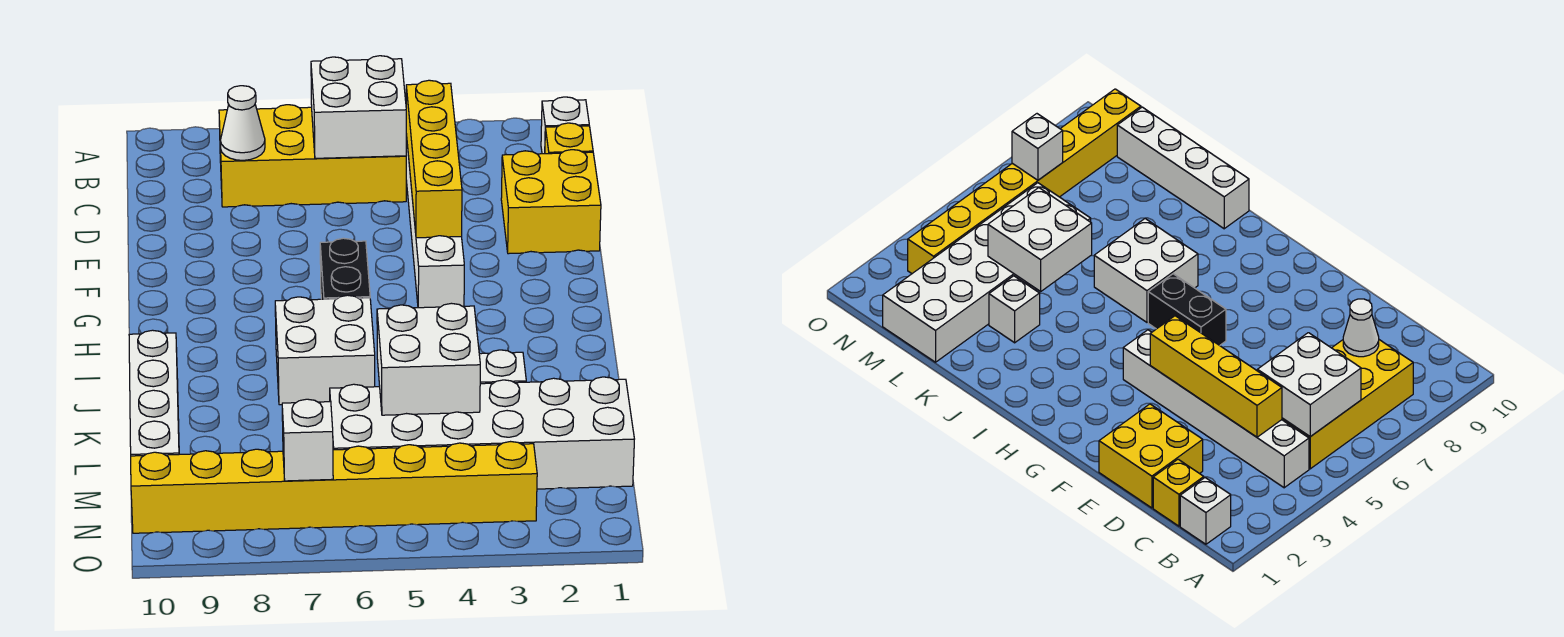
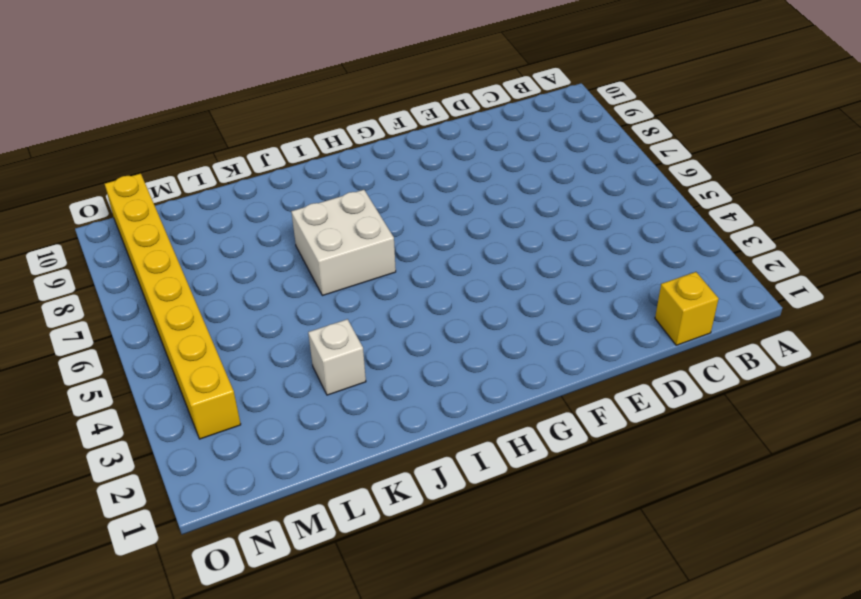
none -> white brick B1 level 1
none -> white brick B4:G4 level 1
none -> yellow brick B5:C8 level 1

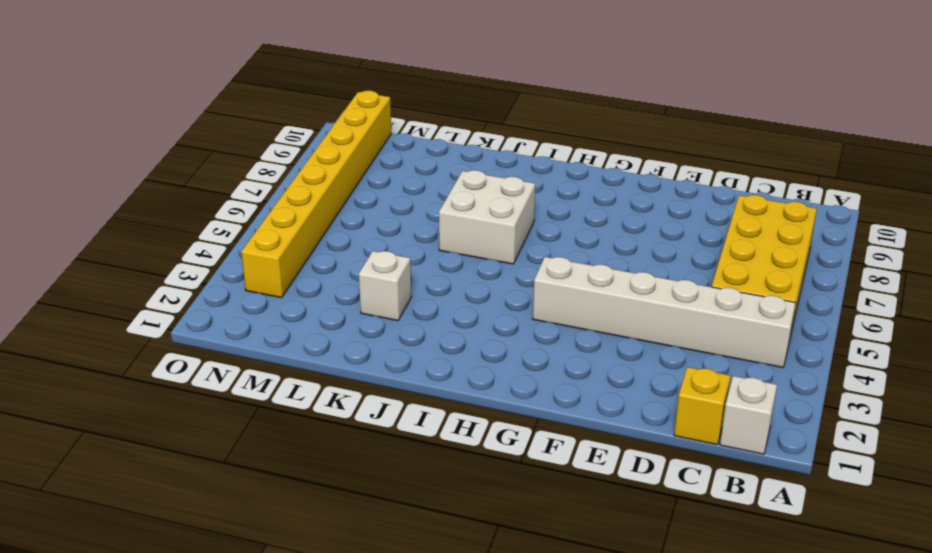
none -> yellow brick D1:E2 level 1
none -> black brick G6:H6 level 1
none -> white brick J10:M10 level 1

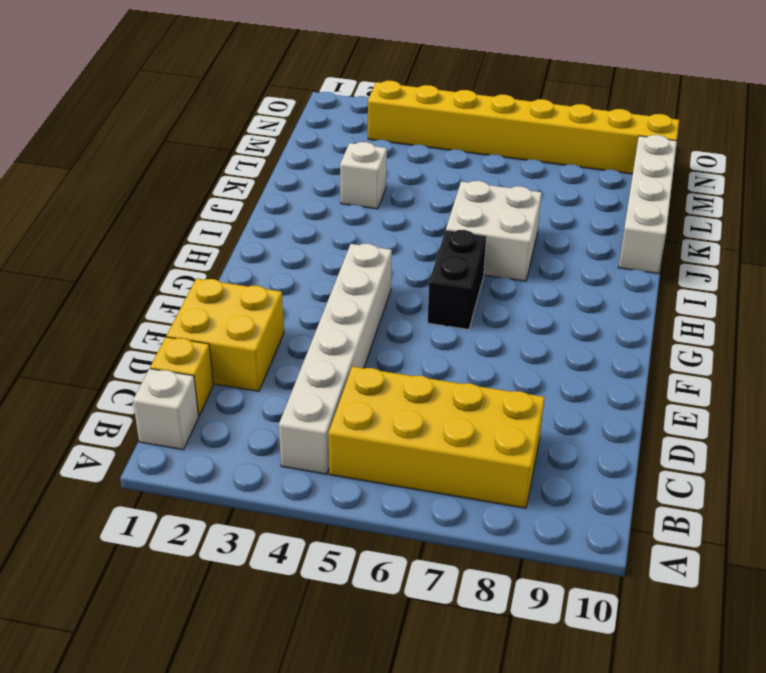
none -> white brick L1:M6 level 1
none -> white brick B5:C6 level 2
none -> yellow brick C4:F4 level 2

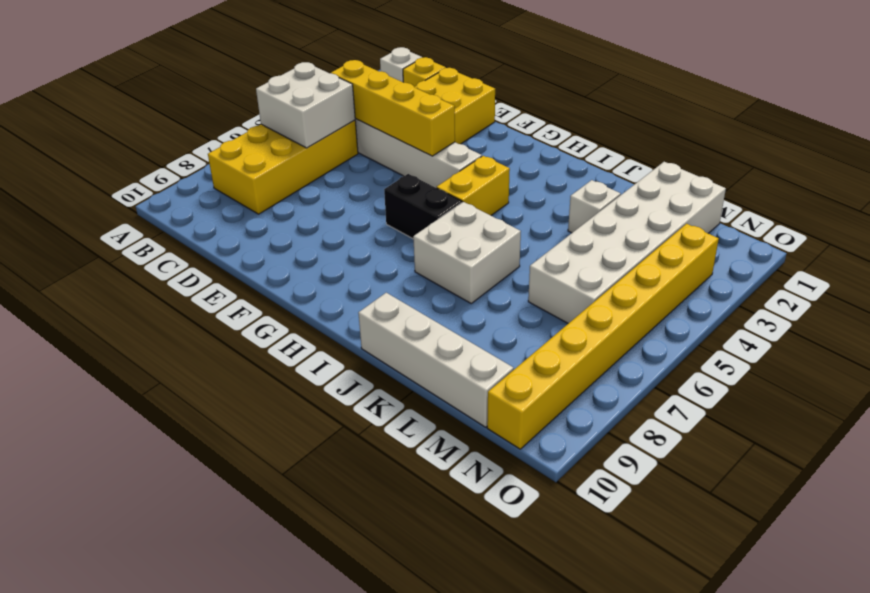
yellow brick H4:H5 level 1 -> none
none -> white cone C8 level 2
none -> white brick K4:L5 level 2
none -> white brick N7 level 2

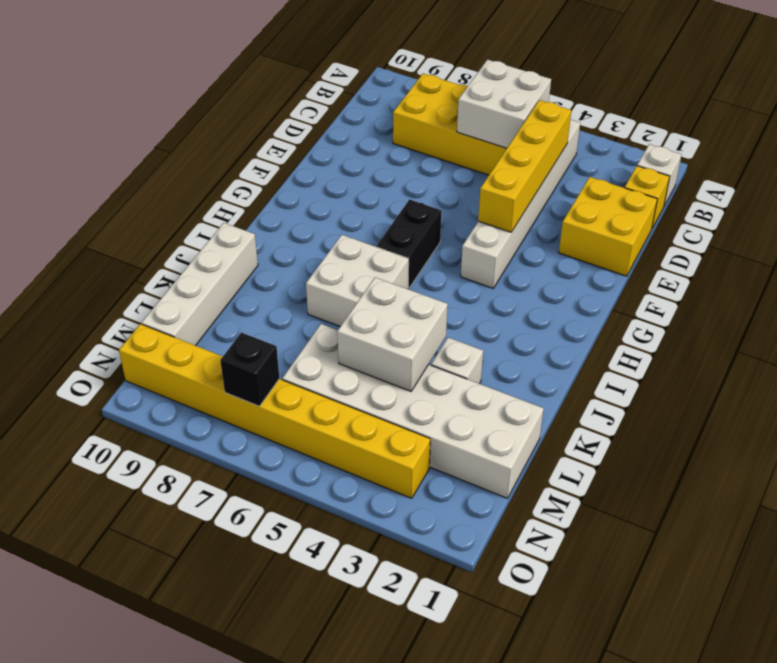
black brick N7 level 2 -> white brick N7 level 2
none -> white cone C8 level 2

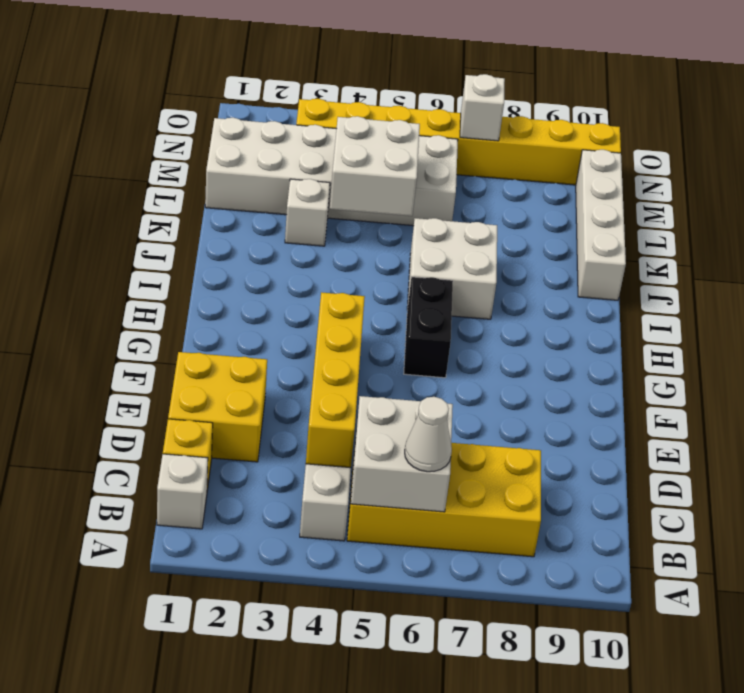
white cone B6 level 3 -> white cone C8 level 2

